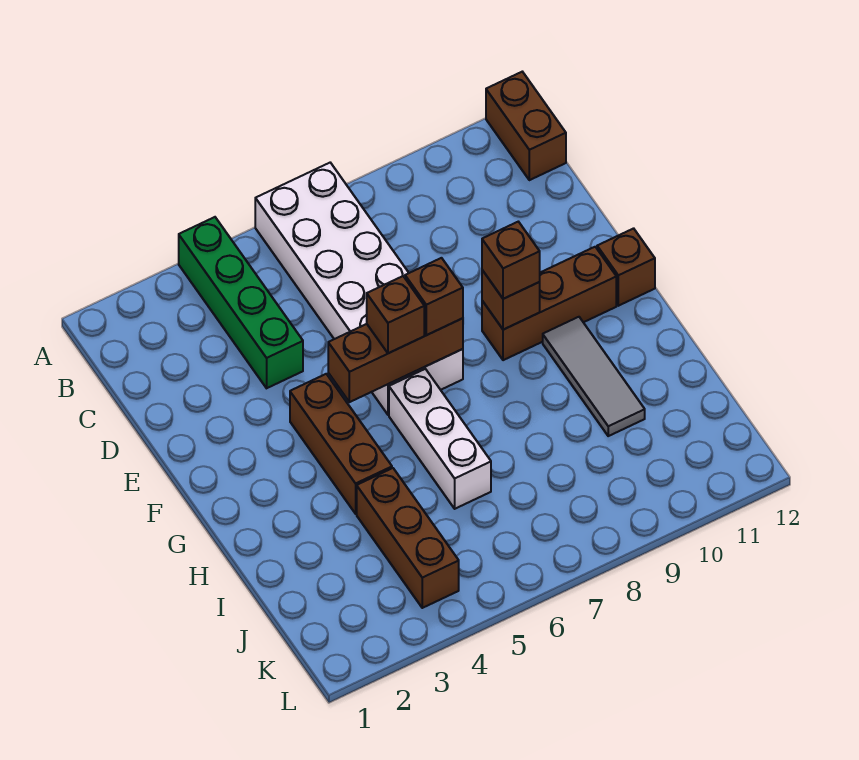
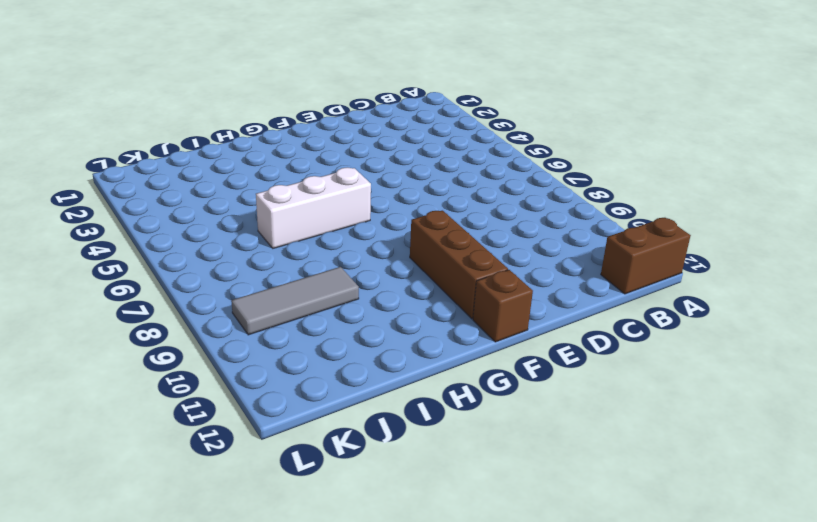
grey tile I9:K9 level 1 -> grey tile G10:I10 level 1
none -> green brick A4:D4 level 1
none -> white brick A6:F7 level 1
none -> brown brick F4:H4 level 1

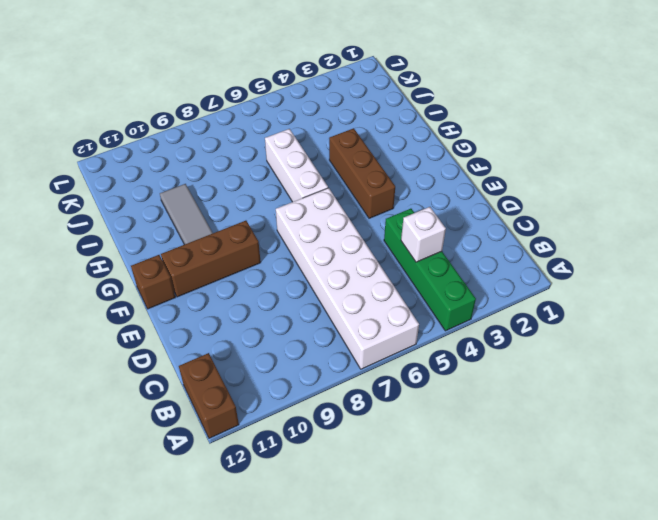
white brick C4 level 2 -> none
none -> brown brick I4:K4 level 1
none -> brown brick F5:F7 level 2
none -> brown brick F9 level 2

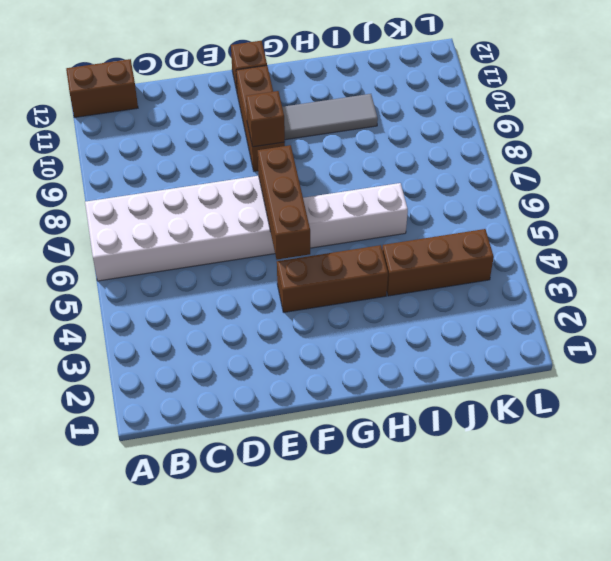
none -> green brick A4:D4 level 1
none -> brown brick F6 level 3
none -> brown brick F7 level 3

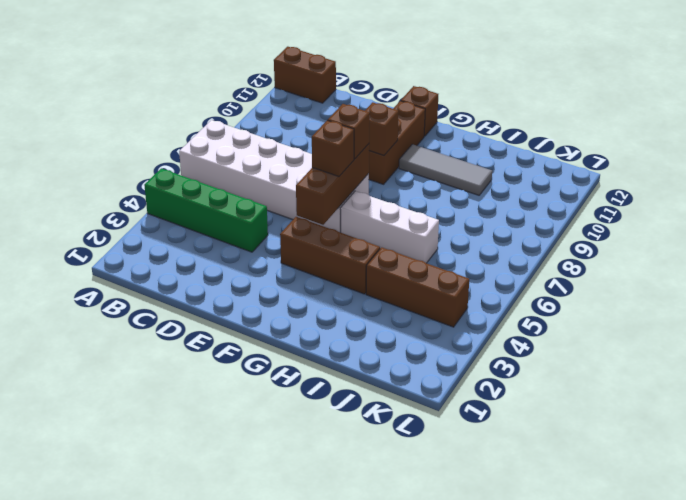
none -> brown brick F9 level 3

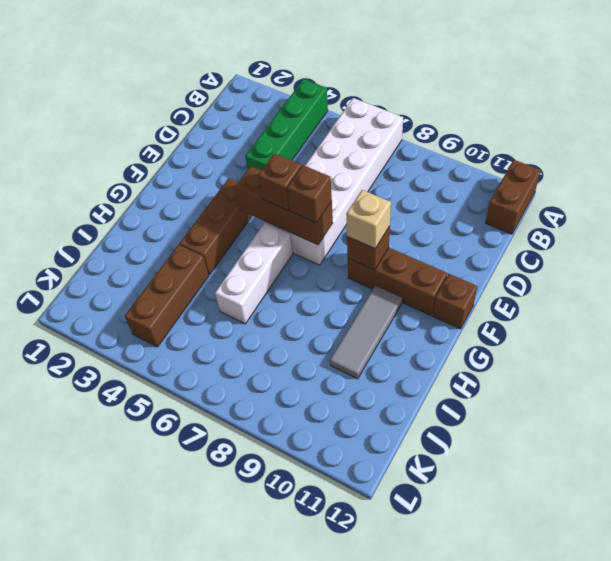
tan brick F9 level 3 -> brown brick F9 level 3

